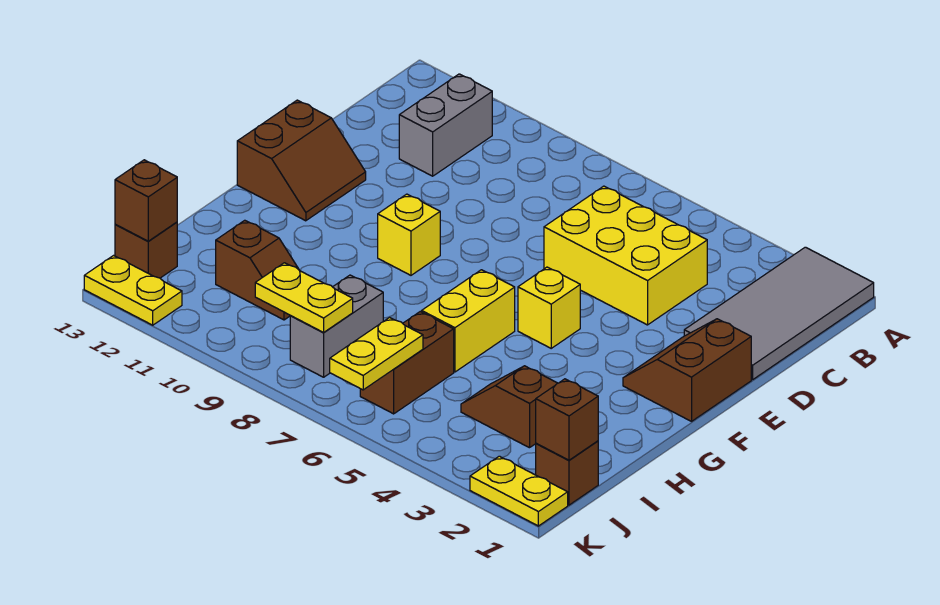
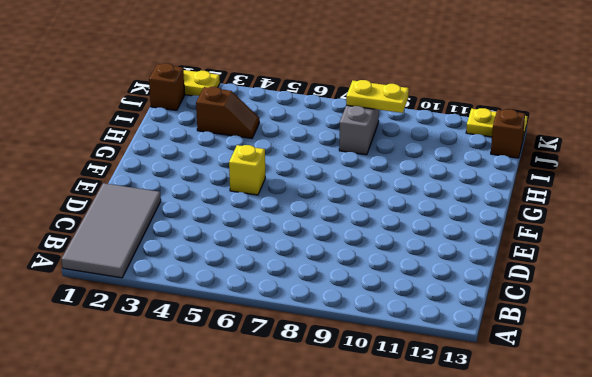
none -> grey brick B11:C11 level 1
none -> yellow brick C4:D6 level 1
none -> brown slope E1:F2 level 1 top 1

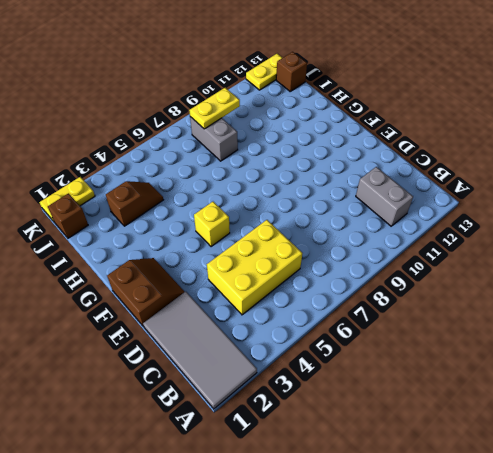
none -> brown slope E12:F13 level 1 top 13
none -> yellow brick F9 level 1
none -> yellow brick G6:H6 level 1

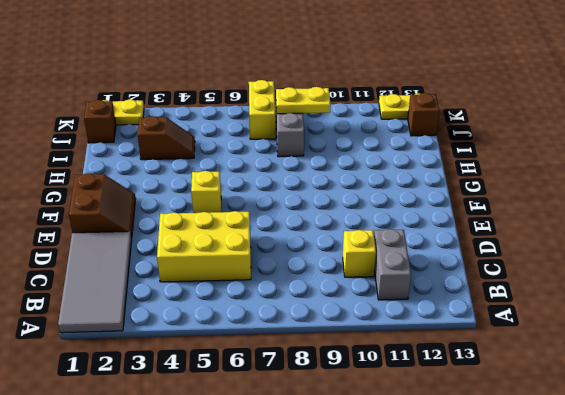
yellow brick C10 level 1 -> yellow brick F9 level 1
yellow brick J7:K7 level 1 -> yellow brick G6:H6 level 1
none -> brown slope E12:F13 level 1 top 13
none -> brown brick I6:J6 level 1
none -> brown slope I10:I11 level 1 top 11

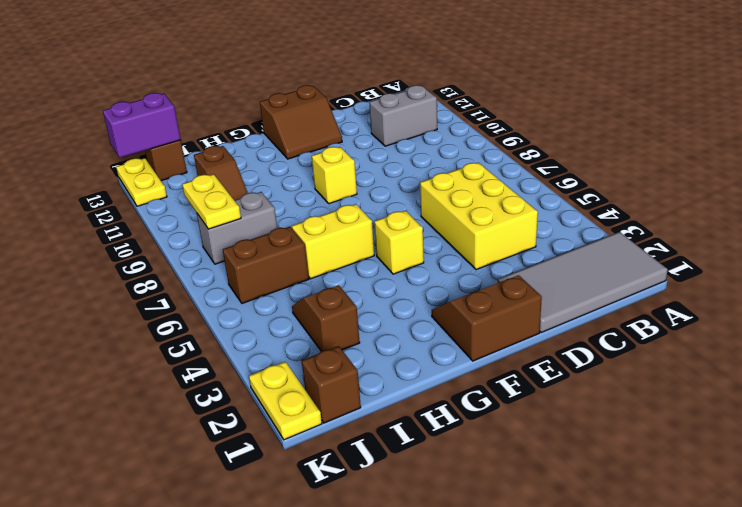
purple brick J13:K13 level 2 -> brown brick J13 level 2
none -> brown brick J1 level 2
none -> yellow plate J6:K6 level 2

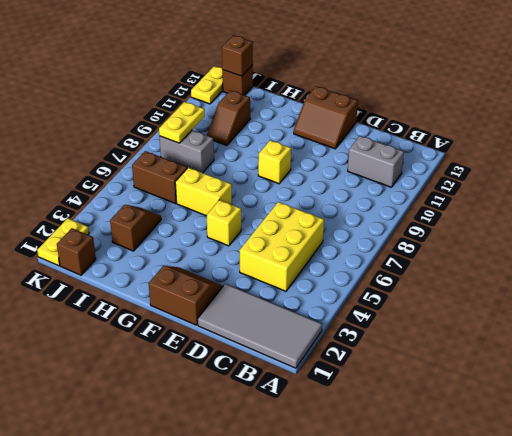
none -> brown brick J1 level 2
none -> yellow plate J6:K6 level 2

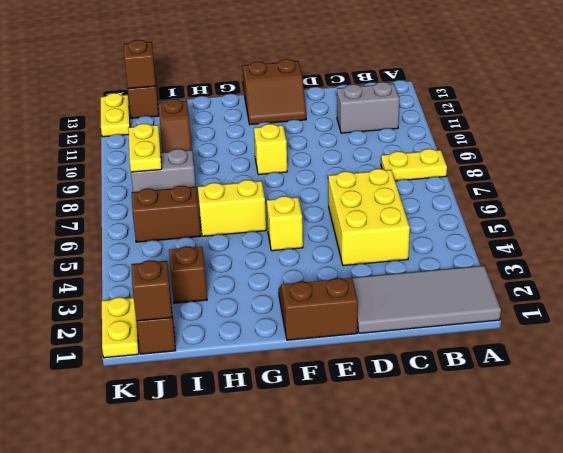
yellow plate A8:B8 level 1 -> yellow plate J6:K6 level 2

